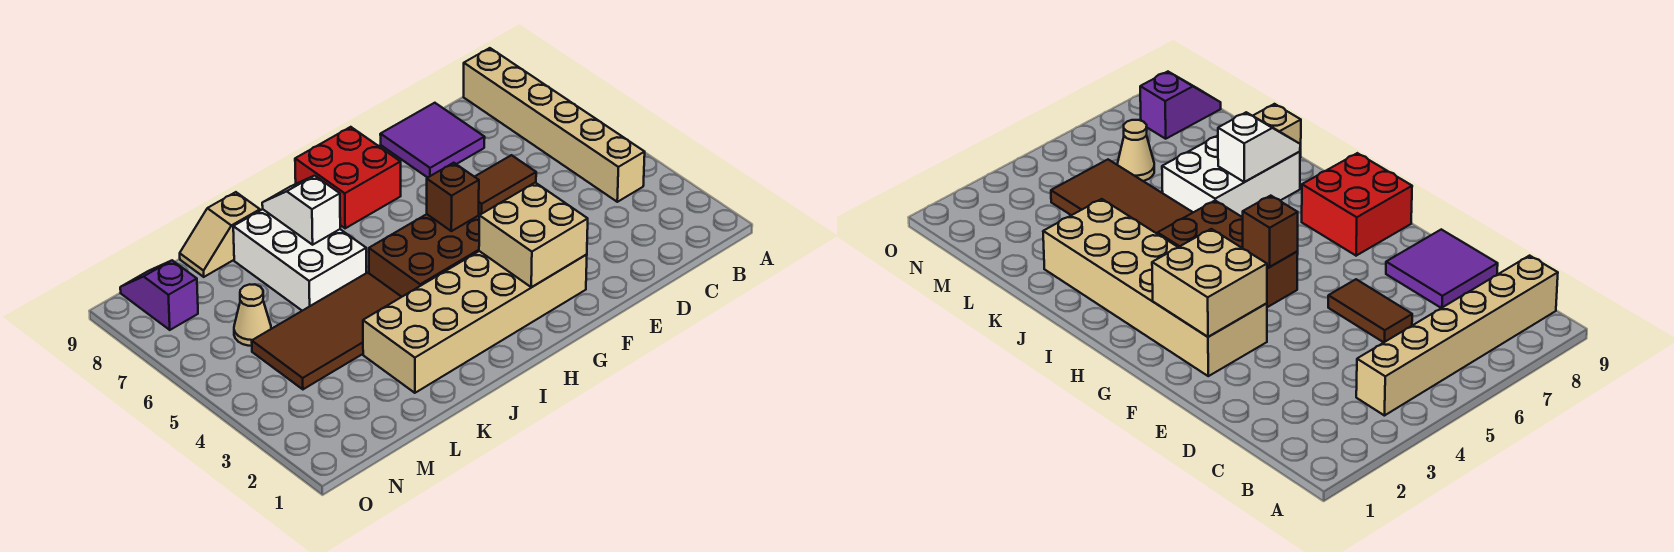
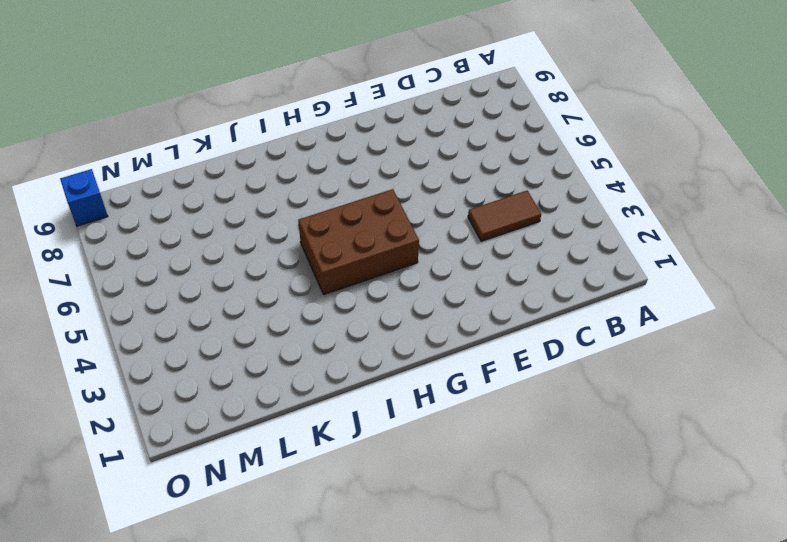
brown tile C4:D4 level 1 -> brown tile D6:E6 level 1
blue brick O9 level 1 -> none
none -> tan brick B4:B9 level 1
none -> purple tile D8:E9 level 1
none -> tan brick F2:K3 level 1

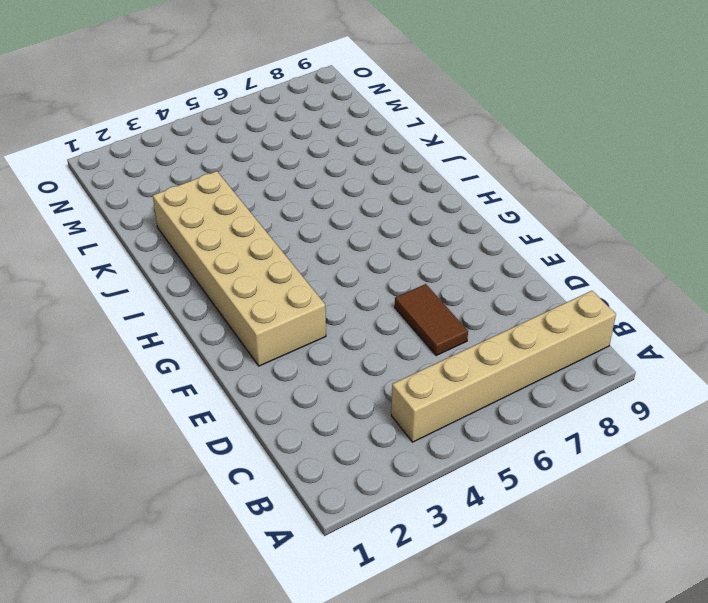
none -> purple tile D8:E9 level 1
none -> brown brick G4:I5 level 1
none -> red brick G8:H9 level 1

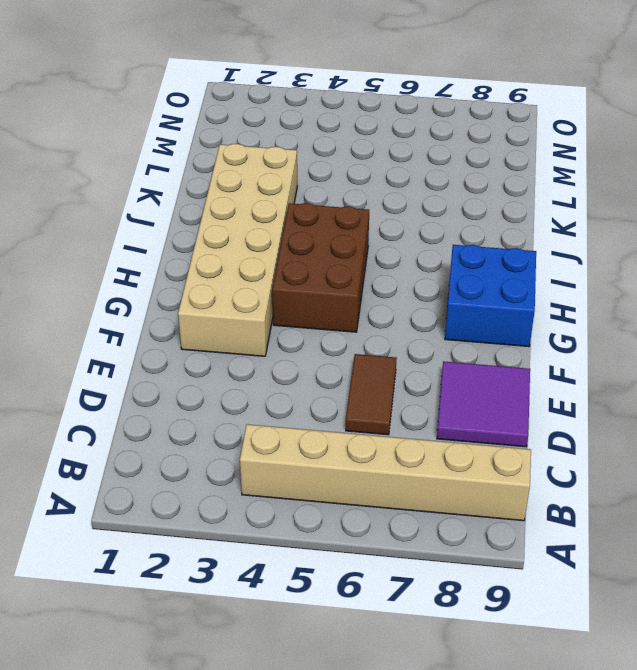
blue brick G8:H9 level 1 -> red brick G8:H9 level 1
none -> brown tile J4:M5 level 1
none -> white brick J6:K8 level 1
none -> tan slope K9:L9 level 1 top K

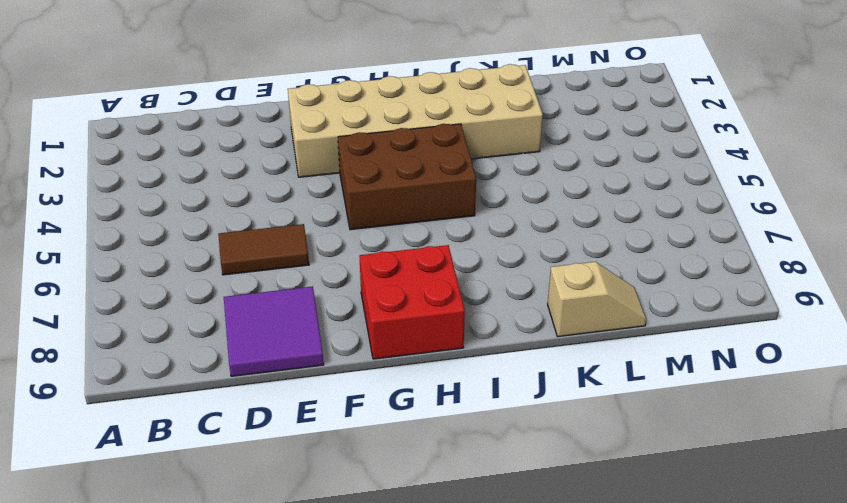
none -> tan brick B4:B9 level 1
none -> brown tile J4:M5 level 1
none -> white brick J6:K8 level 1

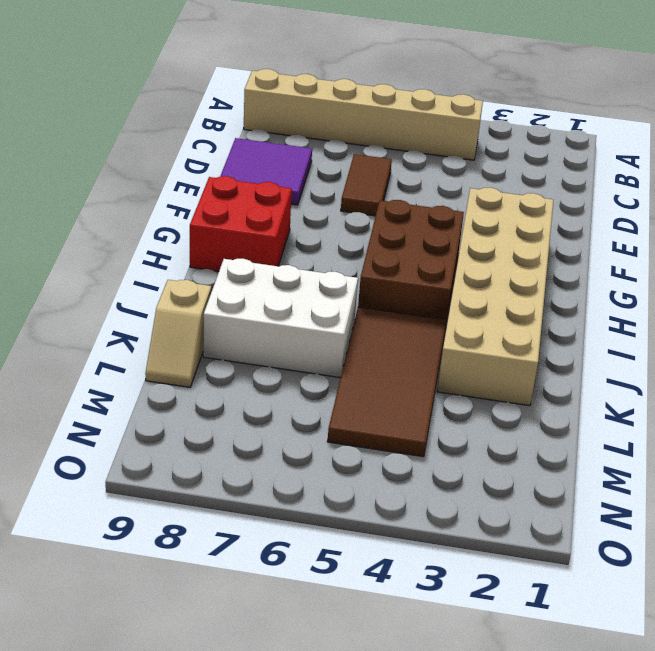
none -> tan cone M6 level 1
none -> purple slope N8:N9 level 1 top 8
none -> tan brick F2:G3 level 2

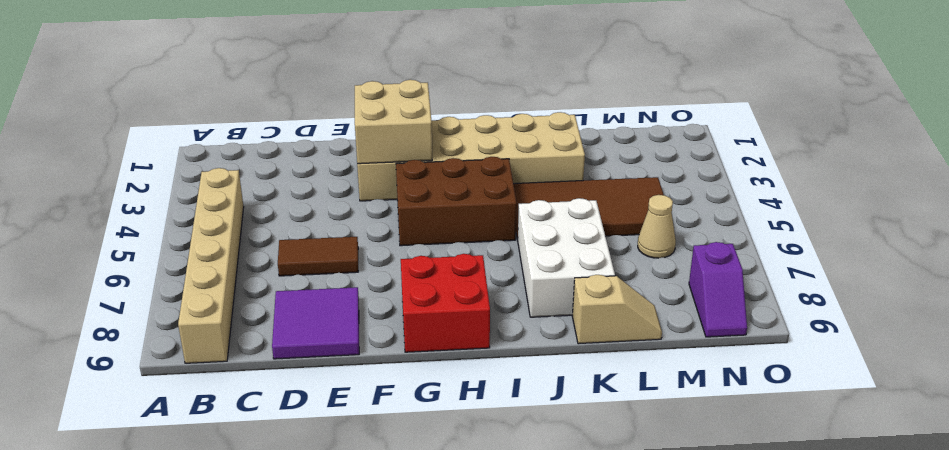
none -> brown brick G5 level 2
none -> white slope J7:J8 level 2 top 7

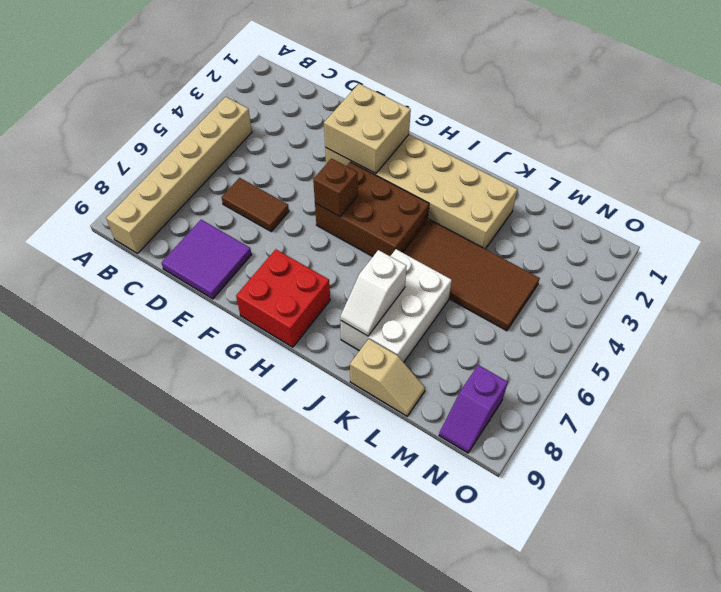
none -> tan cone M6 level 1

